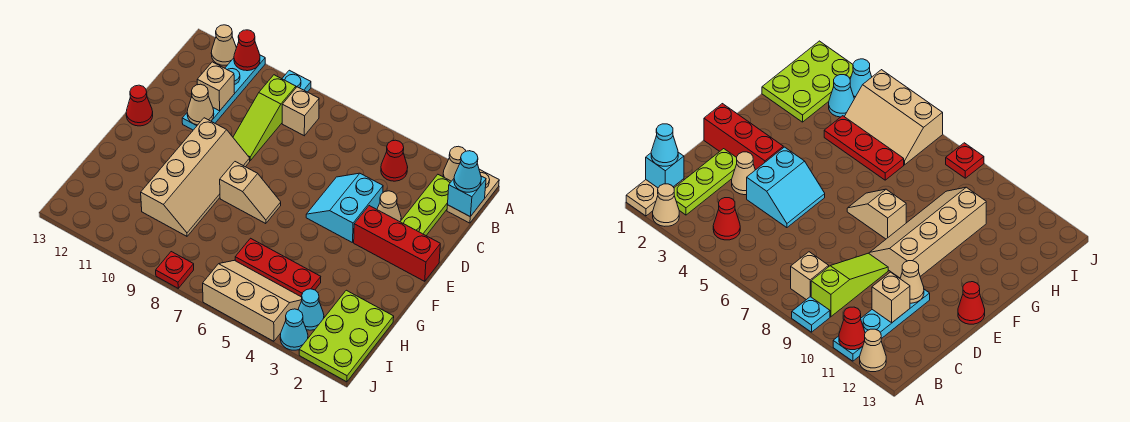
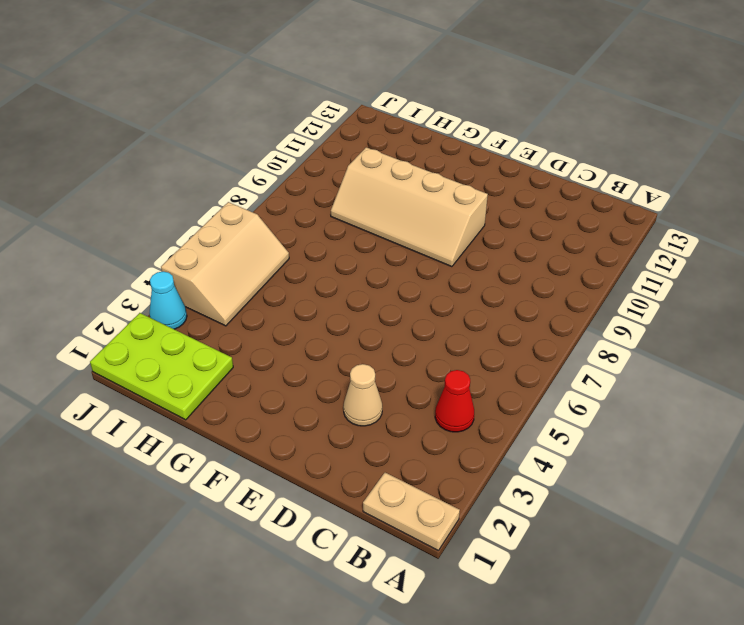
none -> tan cone A2 level 1
none -> cyan plate A9 level 1
none -> cyan plate A11:D11 level 1

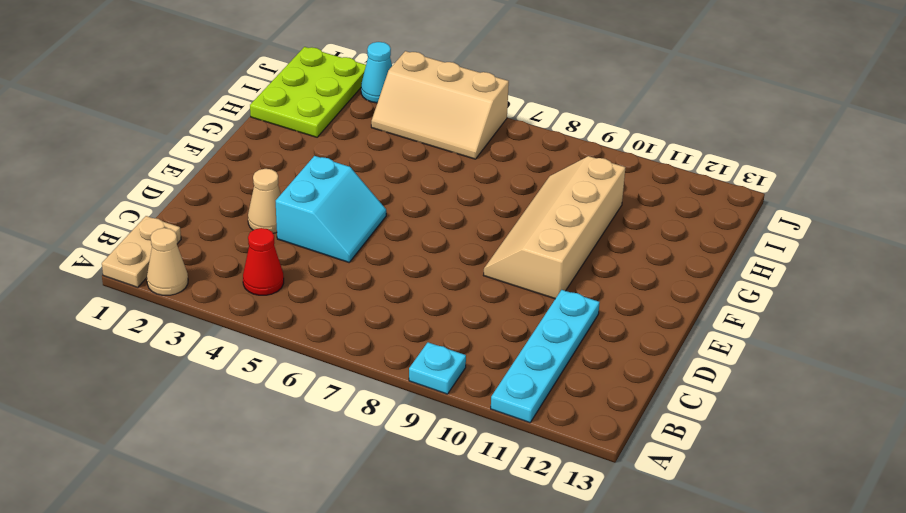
none -> tan cone A12 level 1
none -> lime plate B2:D2 level 1
none -> tan brick B8 level 1

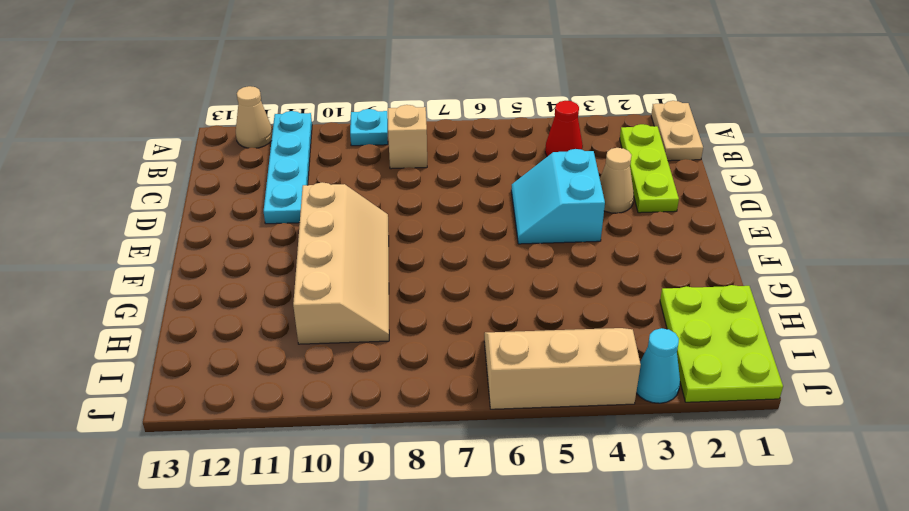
none -> tan cone A2 level 1
none -> lime slope B9:D9 level 1 top B
none -> red brick E1:E3 level 1

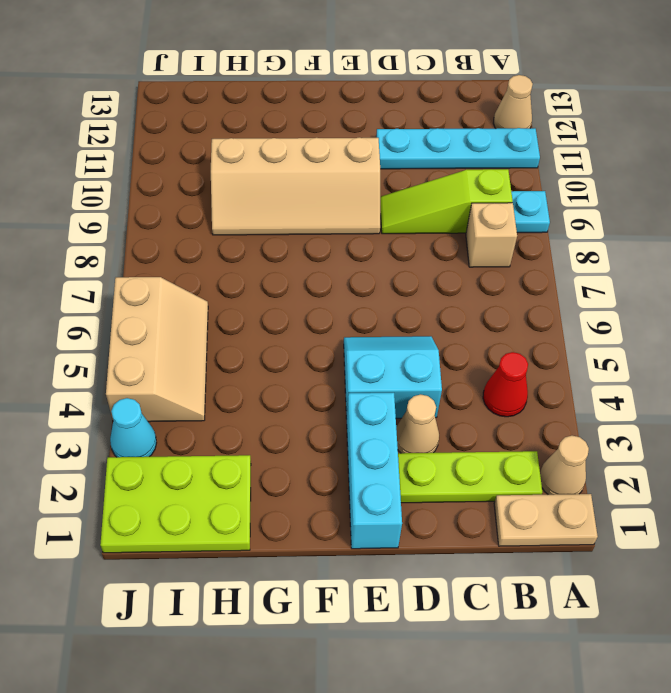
cyan brick E1:E3 level 1 -> red brick E1:E3 level 1
none -> red cone E13 level 1
none -> tan slope F7:F8 level 1 top 8
none -> red plate H4:H6 level 1

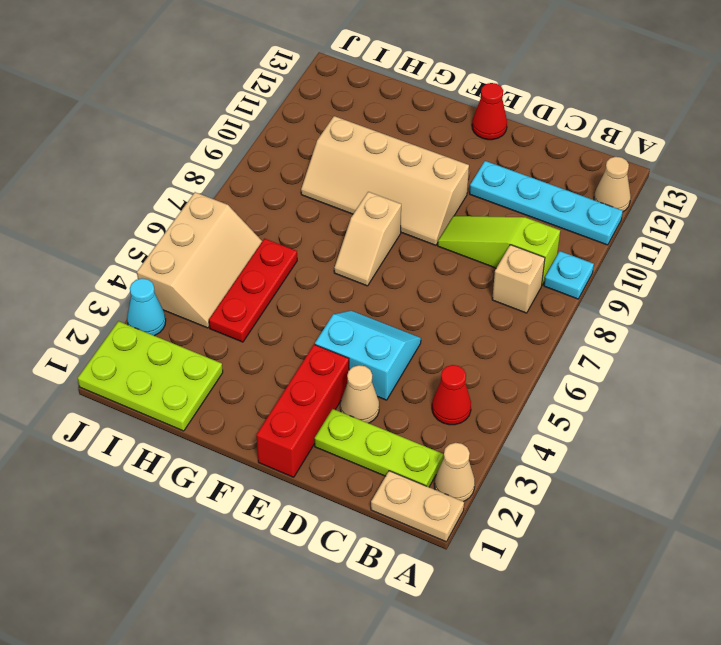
none -> cyan cone I3 level 1
none -> red plate J8 level 1
none -> red cone A11 level 2

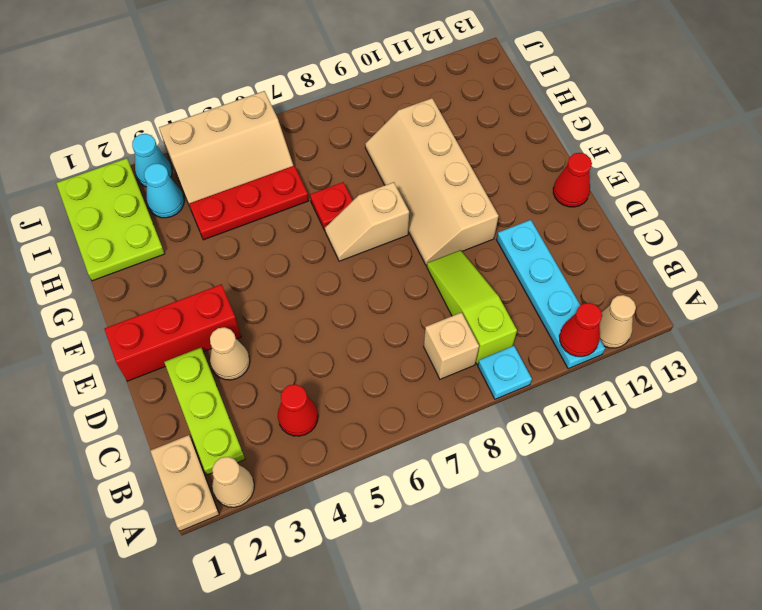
red plate G7 level 1 -> red plate J8 level 1
none -> cyan slope D4:E5 level 1 top 4
none -> cyan brick B1 level 2
none -> tan brick C11 level 2

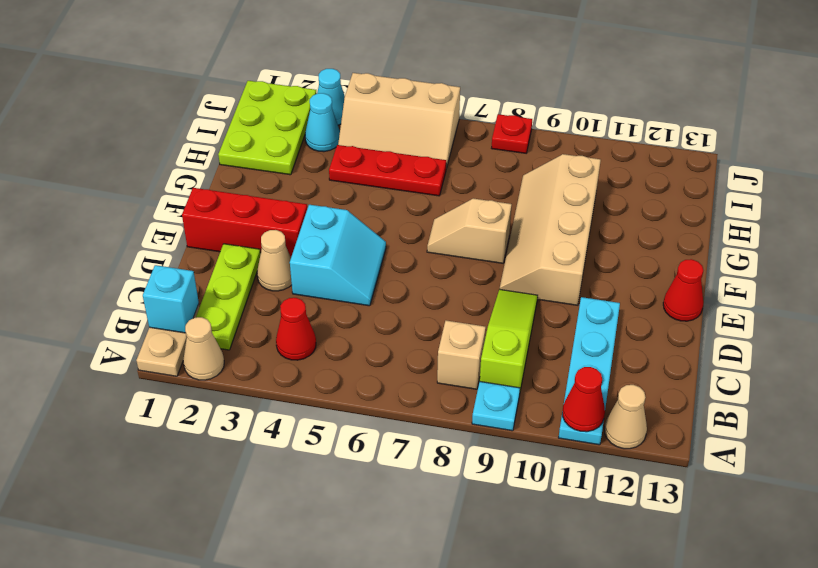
none -> tan brick C11 level 2
none -> tan cone D11 level 2
none -> cyan cone B1 level 3

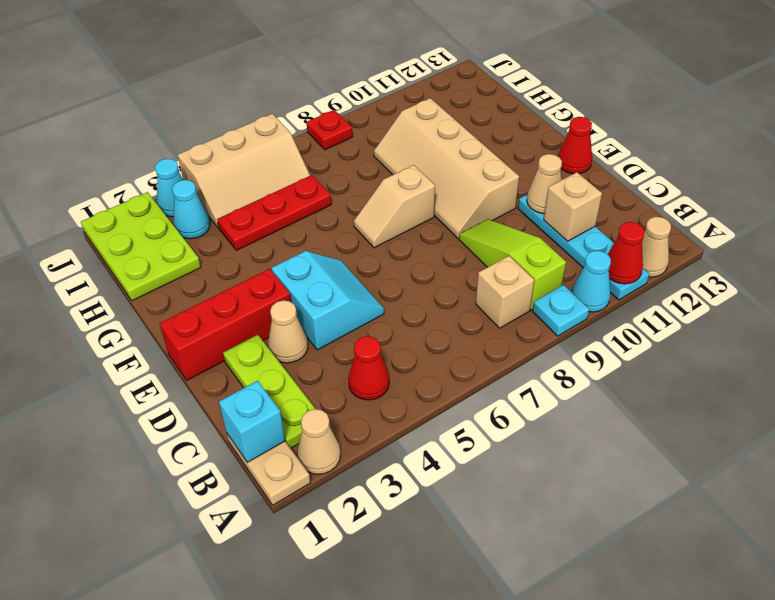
cyan cone A10 level 1 -> cyan cone B1 level 3

